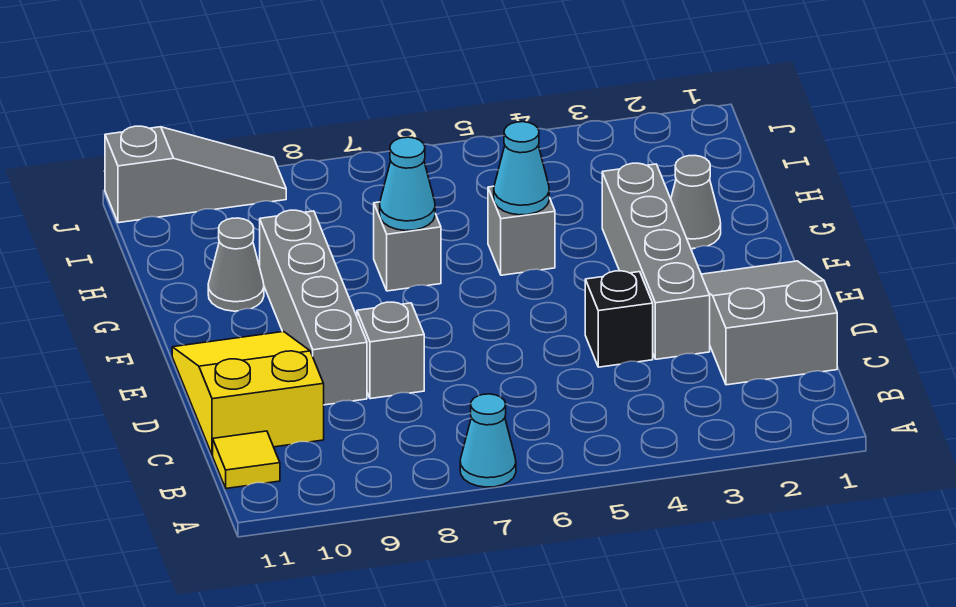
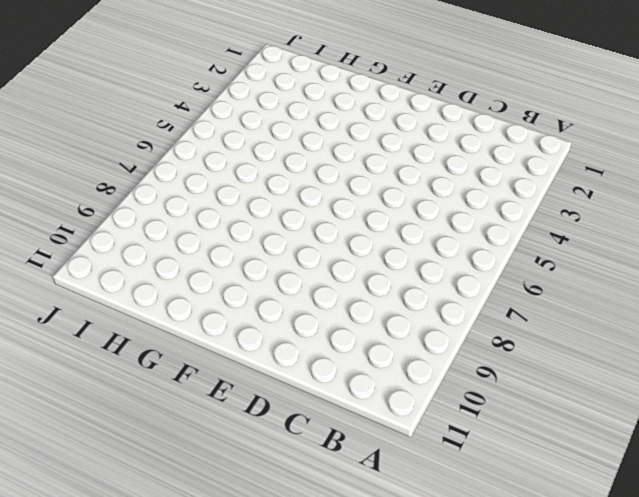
none -> cyan cone A7 level 1
none -> yellow tile B11 level 1
none -> grey slope C1:E2 level 1 top C

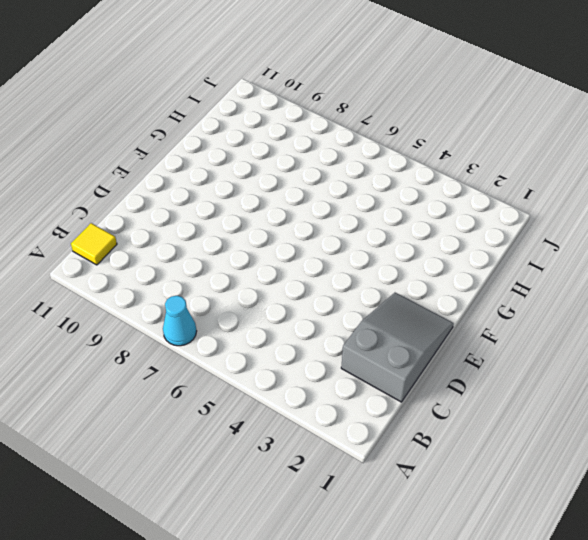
none -> yellow slope C10:E11 level 1 top C
none -> grey brick D3:G3 level 1
none -> black brick D4 level 1

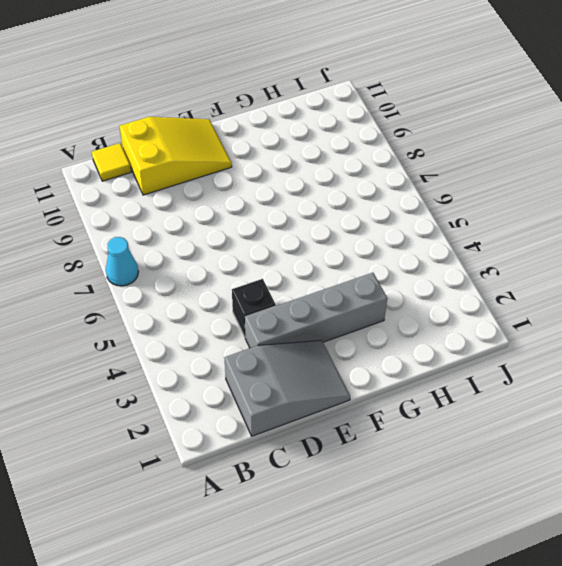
none -> grey brick D8 level 1
none -> grey brick D9:G9 level 1
none -> grey cone G2 level 1

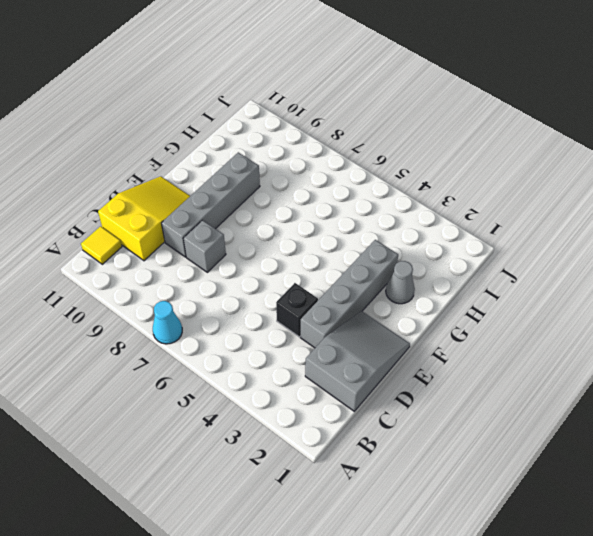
none -> grey brick G5 level 1
none -> grey brick G7 level 1
none -> grey cone G10 level 1

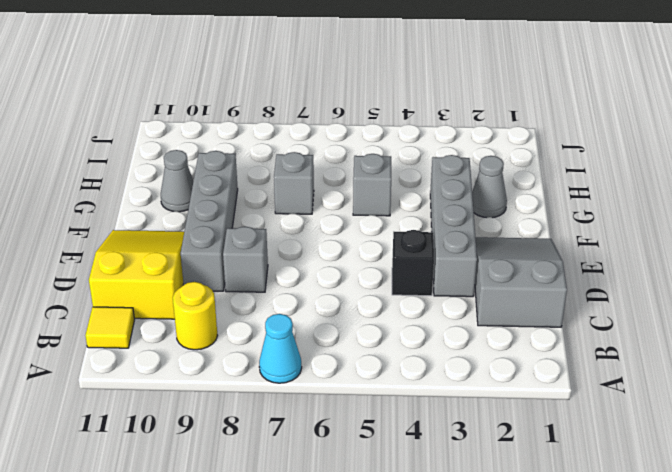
yellow round brick B9 level 1 -> none
none -> grey slope J9:J11 level 1 top 11
none -> cyan cone G5 level 2
none -> cyan cone G7 level 2

